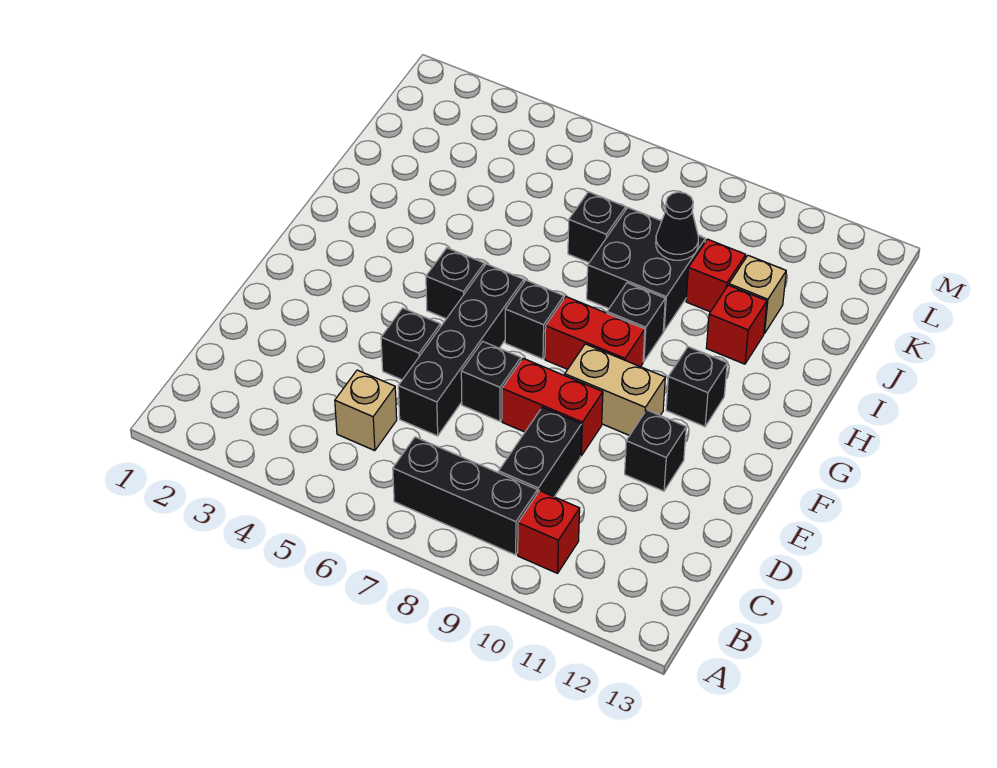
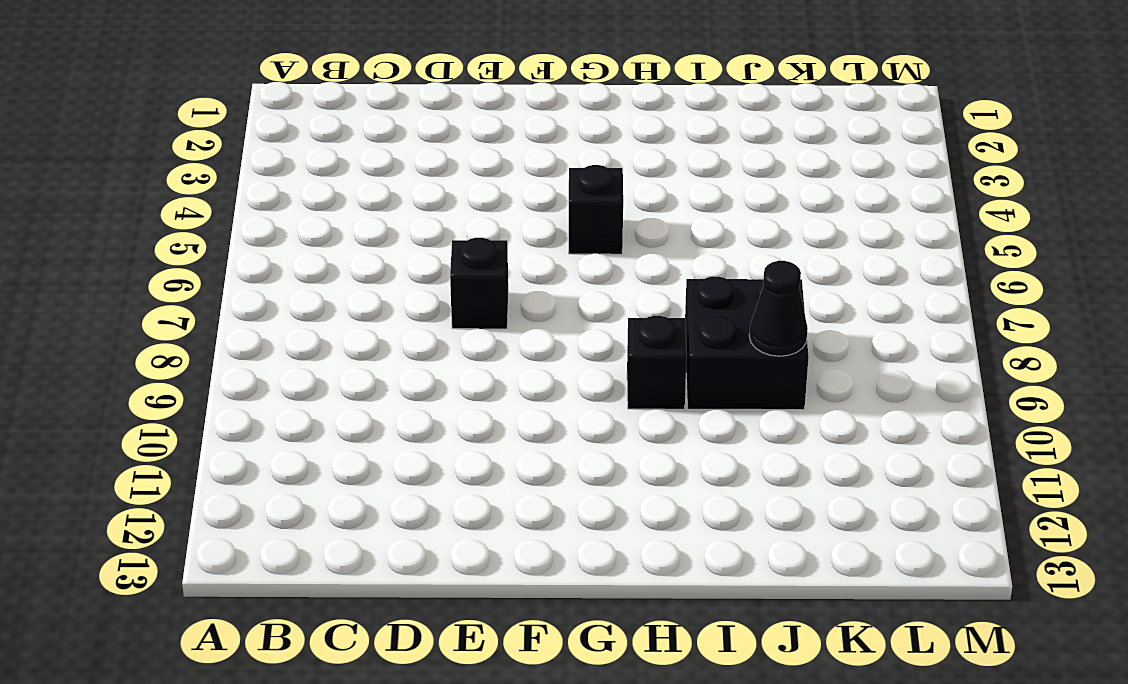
none -> black brick B7:B9 level 1
none -> red brick B10 level 1
none -> tan brick C5 level 1

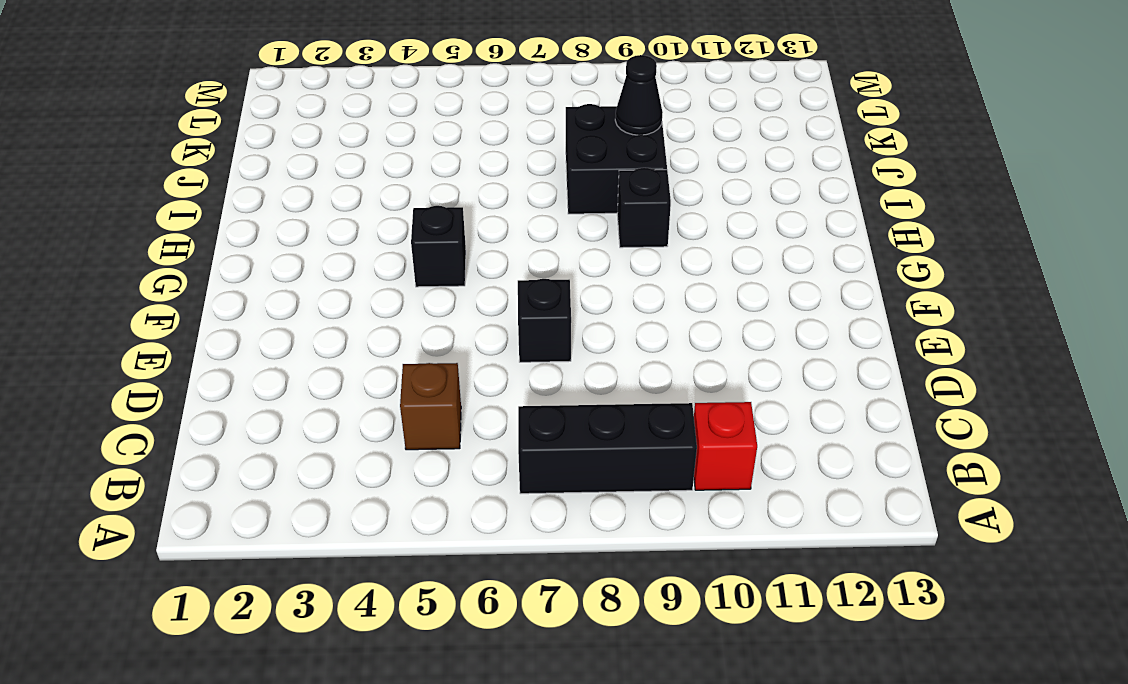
brown brick C5 level 1 -> tan brick C5 level 1
none -> black brick C9:D9 level 1
none -> black brick D6:G6 level 1
none -> black brick E5 level 1

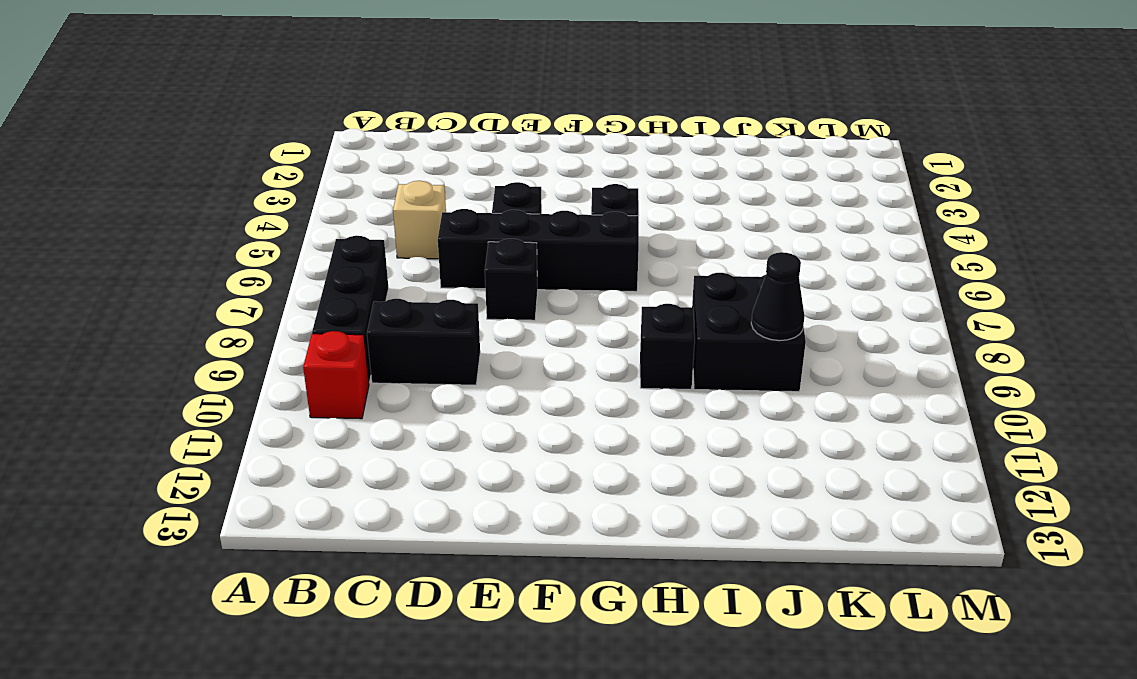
none -> red brick E8:E9 level 1
none -> black brick E11 level 1
none -> tan brick F9:F10 level 1

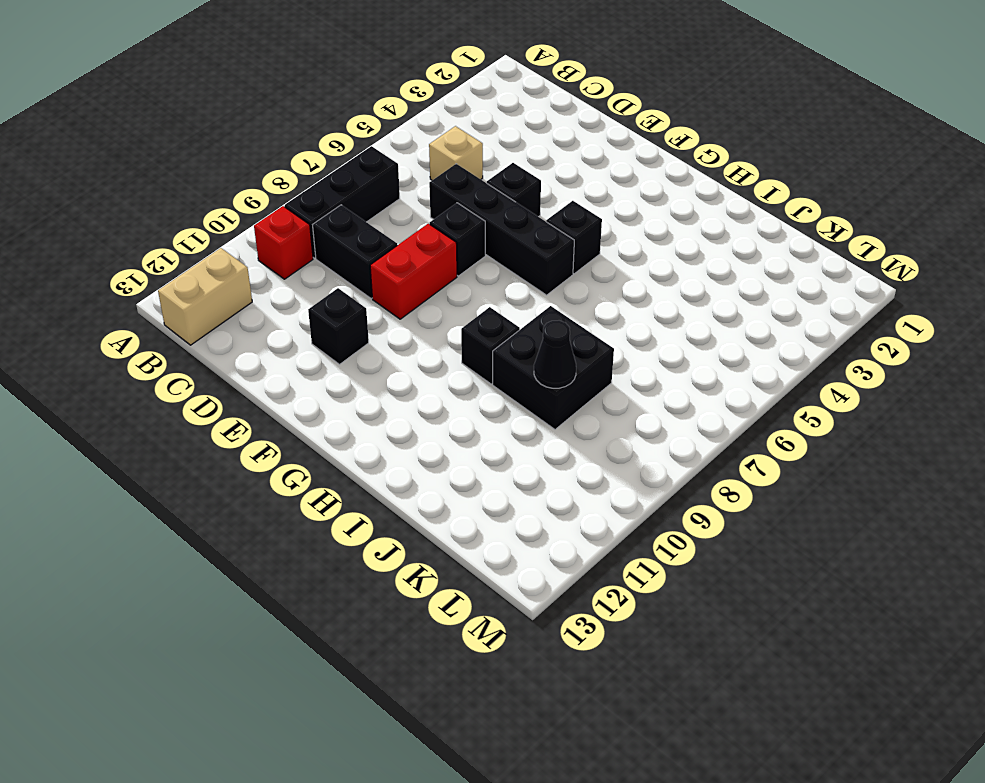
tan brick B12:B13 level 1 -> tan brick F9:F10 level 1
none -> black brick G7 level 1
none -> red brick G8:G9 level 1
none -> black brick G11 level 1

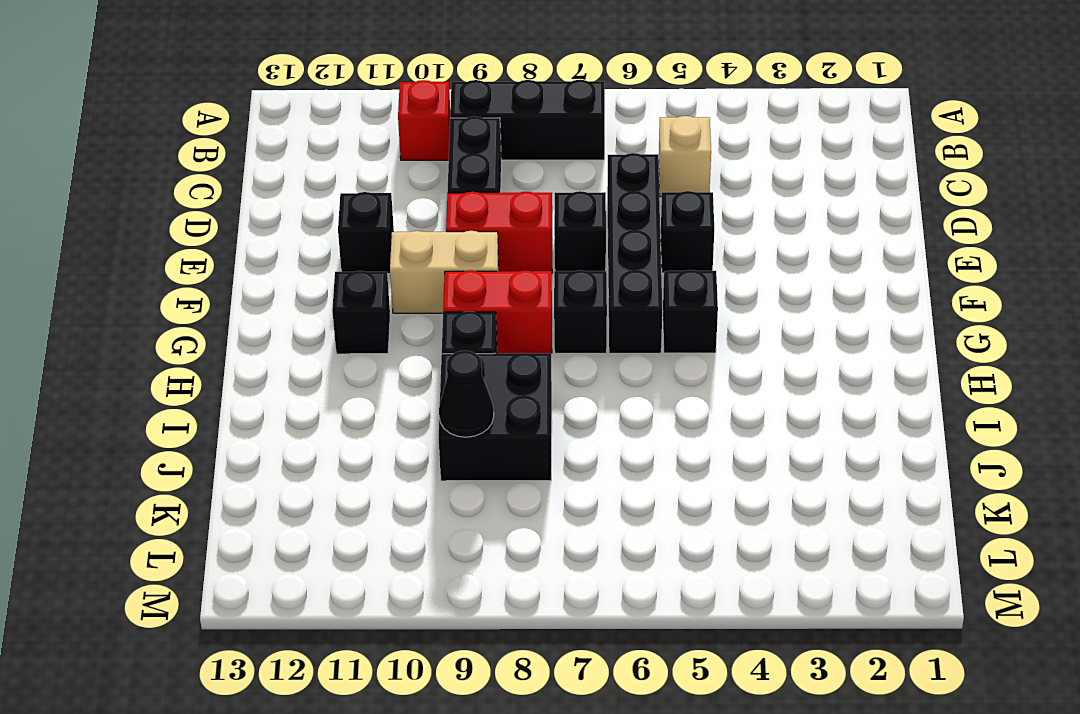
none -> red brick I11 level 1
none -> black brick J7 level 1
none -> red brick J10 level 1

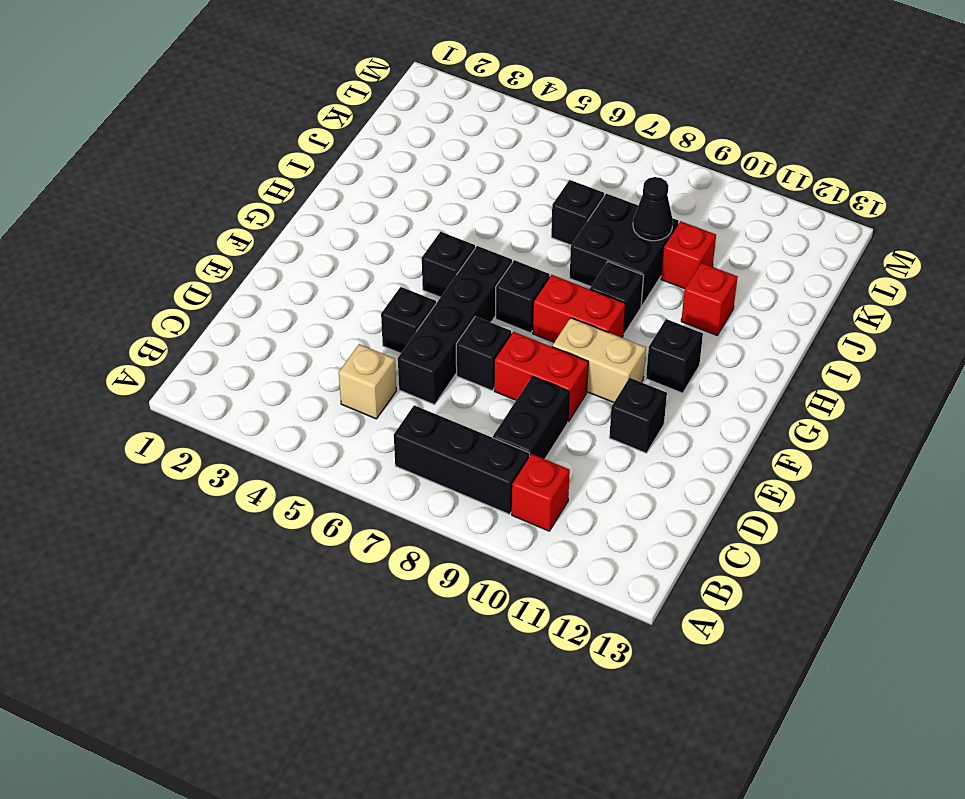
none -> tan brick J11 level 1

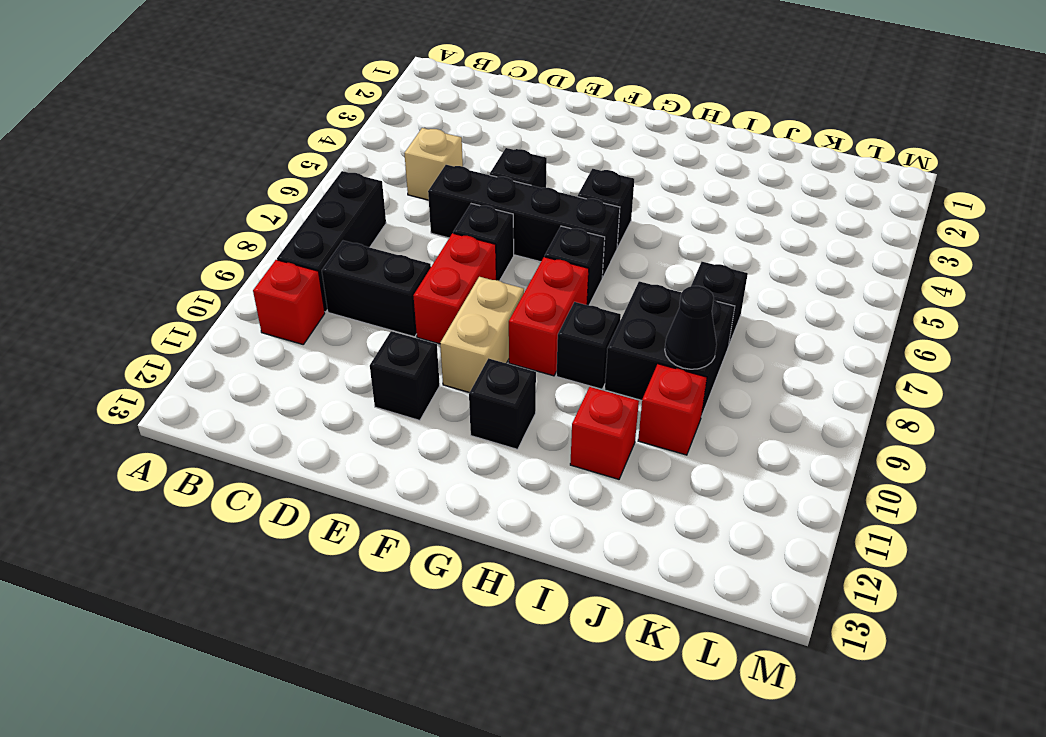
none -> tan brick J11 level 1

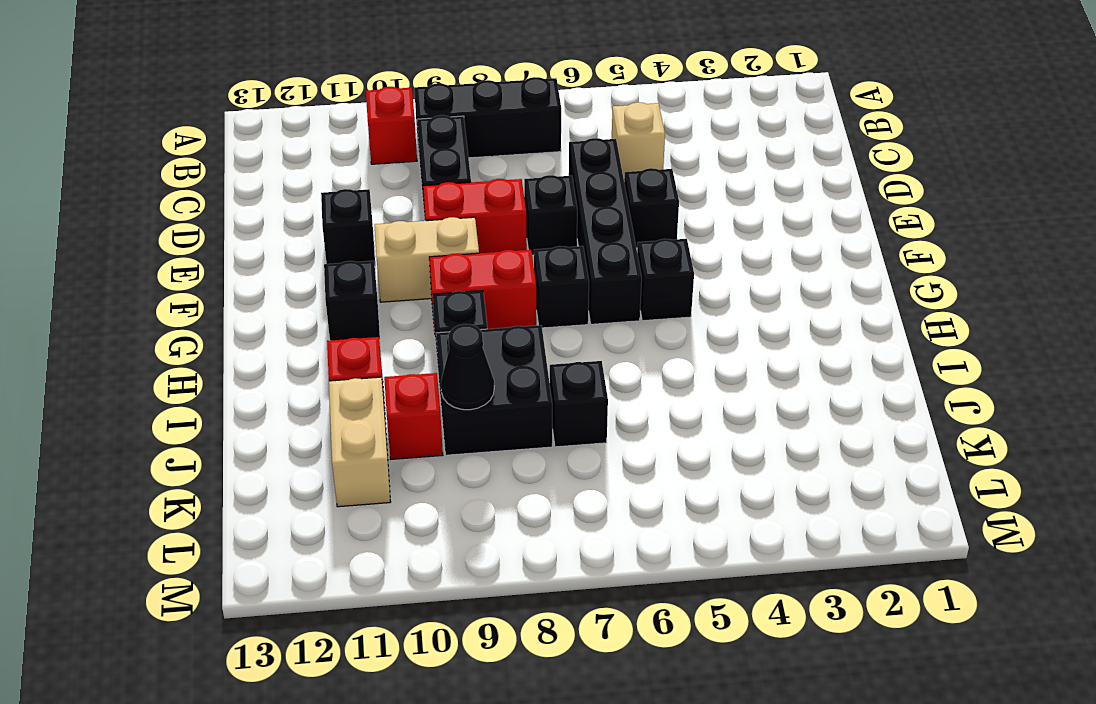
tan brick J11:K11 level 1 -> tan brick J11 level 1

